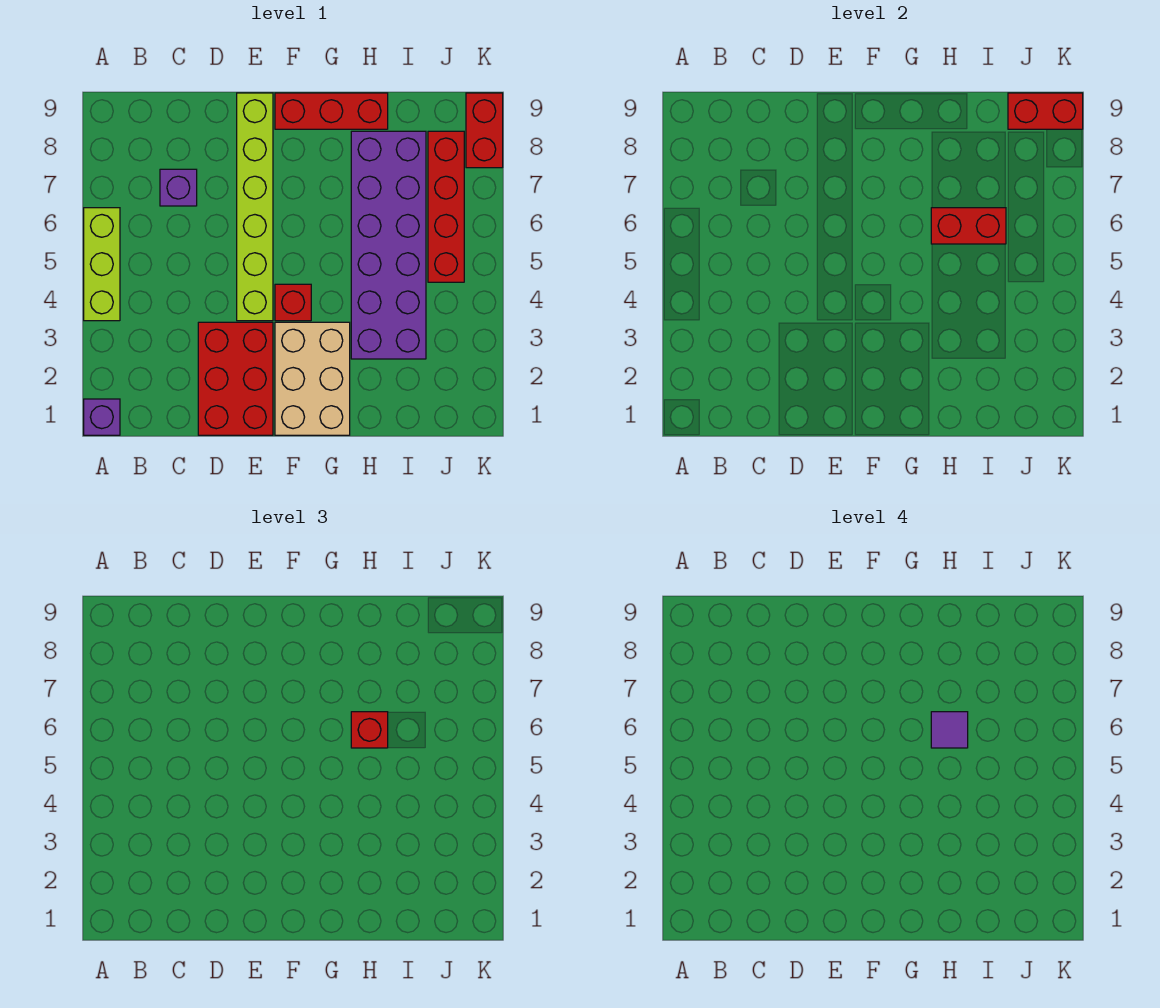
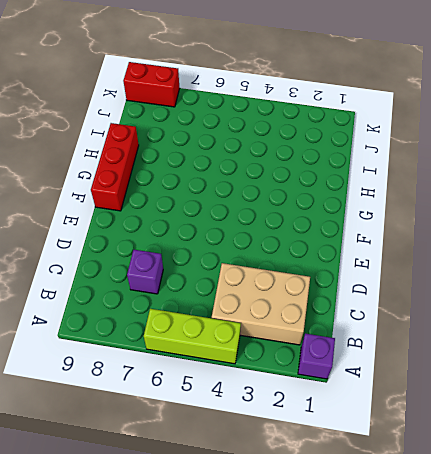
tan brick B2:C4 level 1 -> tan brick F1:G3 level 1
none -> red brick D1:E3 level 1
none -> lime brick E4:E9 level 1
none -> red brick F4 level 1

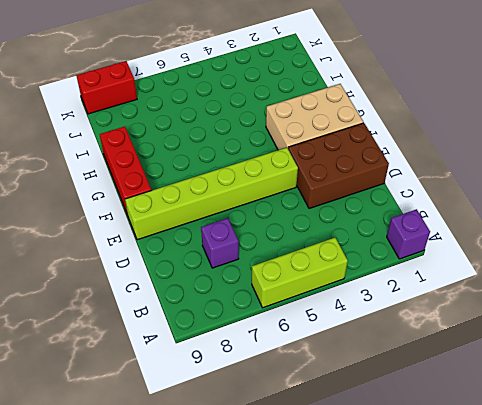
brown brick D1:E3 level 1 -> red brick D1:E3 level 1
none -> red brick F4 level 1
none -> purple brick H3:I8 level 1
none -> red brick J5:J8 level 1

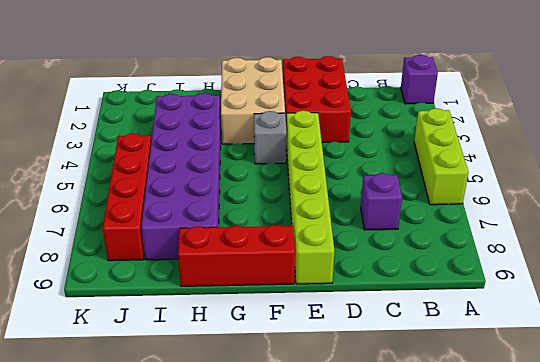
grey brick F4 level 1 -> red brick F4 level 1
none -> red brick K8:K9 level 1
none -> red brick H6:I6 level 2
none -> red brick J9:K9 level 2

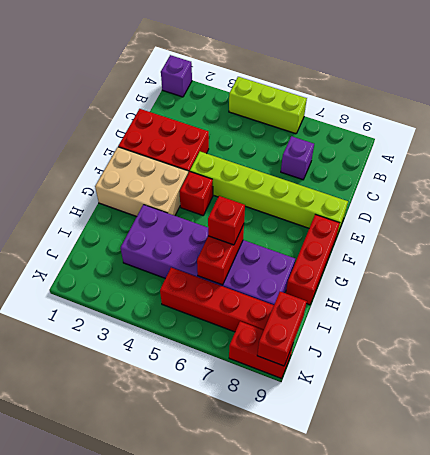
none -> purple tile H6 level 4

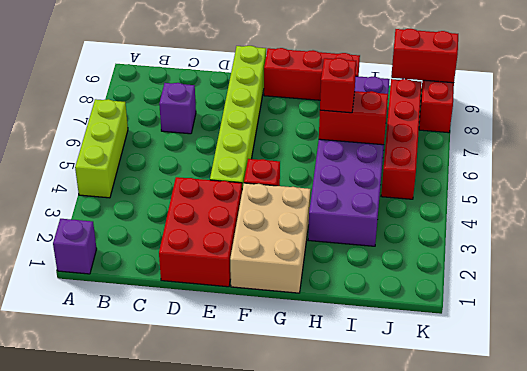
none -> purple tile H6 level 4

